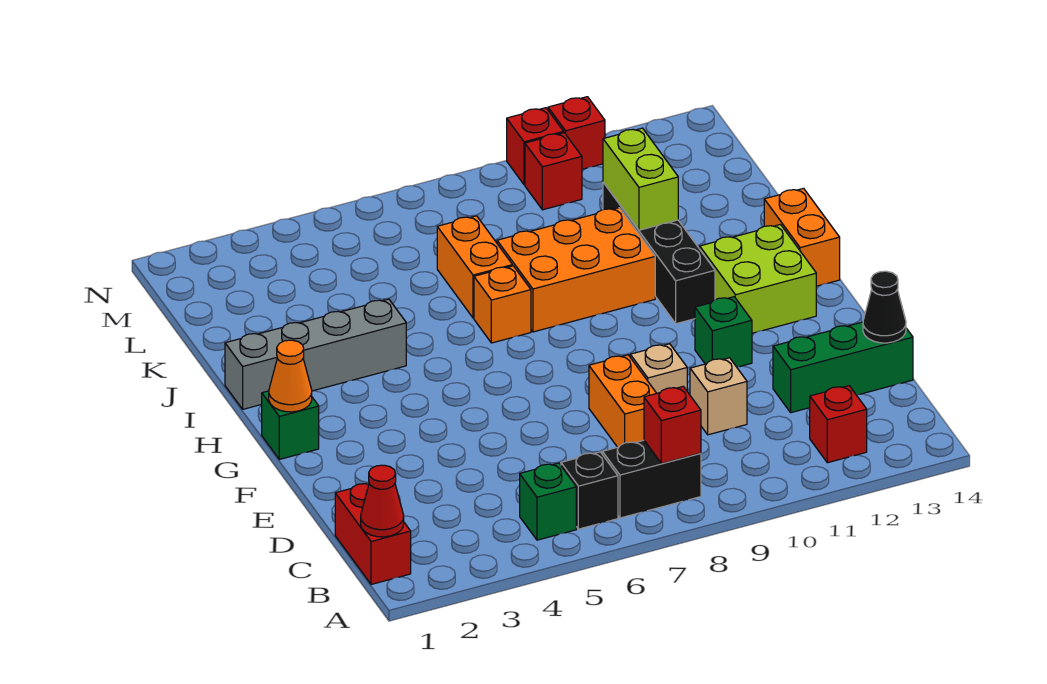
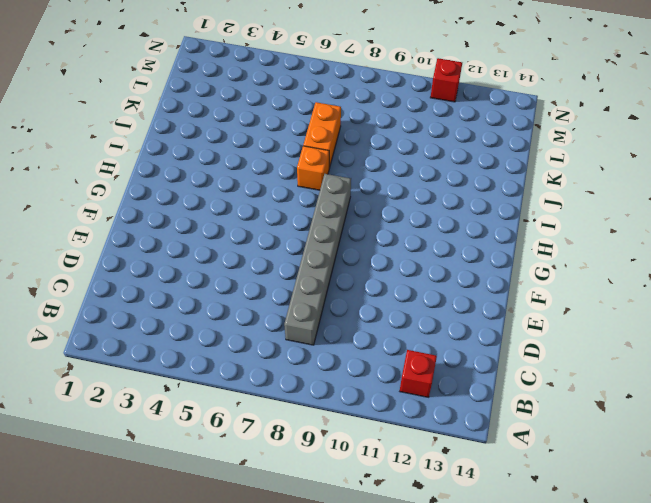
grey brick C8:H8 level 1 -> orange brick D8:E8 level 1
none -> red brick B1:C1 level 1
none -> green brick B5 level 1
none -> black brick B6 level 1

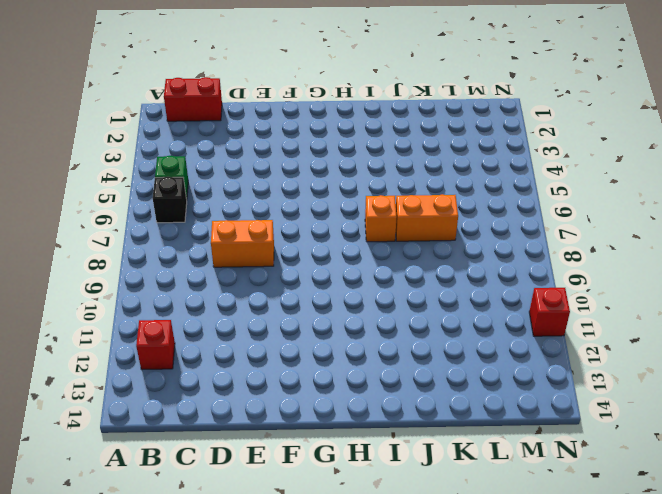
none -> black brick B7:B8 level 1
none -> tan brick D10 level 1
none -> green brick D12:D14 level 1

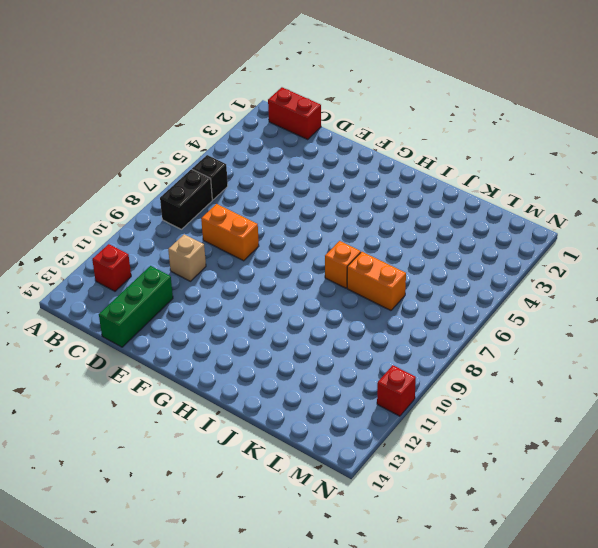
none -> green brick B5 level 1
none -> tan brick E9 level 1
none -> green brick F11 level 1

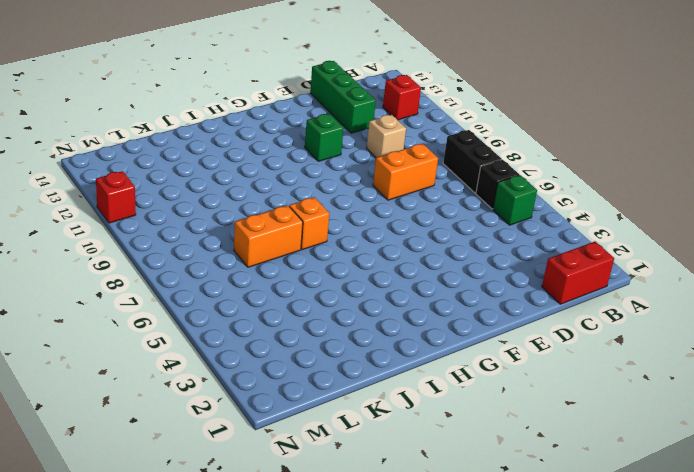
none -> tan brick E9 level 1
none -> green brick G1 level 1
none -> lime brick G12:H13 level 1

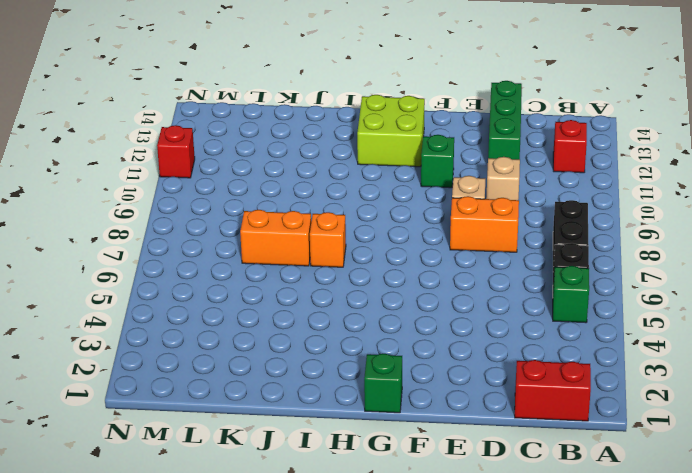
none -> black brick H11:K11 level 1
none -> orange brick H14:I14 level 1
none -> grey brick I1:I4 level 1

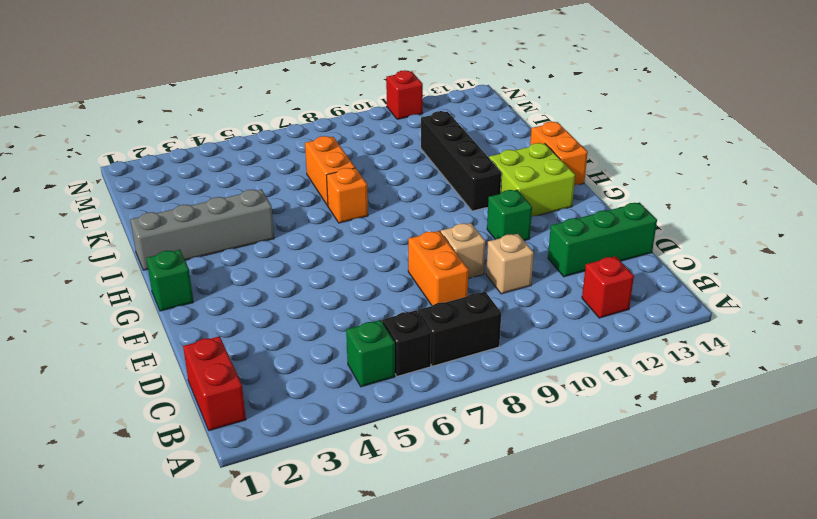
none -> orange brick I8:J10 level 1
none -> red brick M10 level 1
none -> red brick N10 level 1

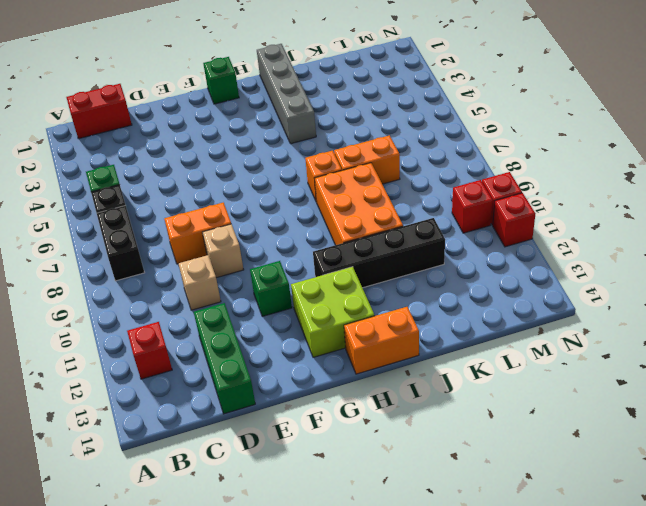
none -> red cone B1 level 2
none -> red brick B8 level 2
none -> black cone D14 level 2

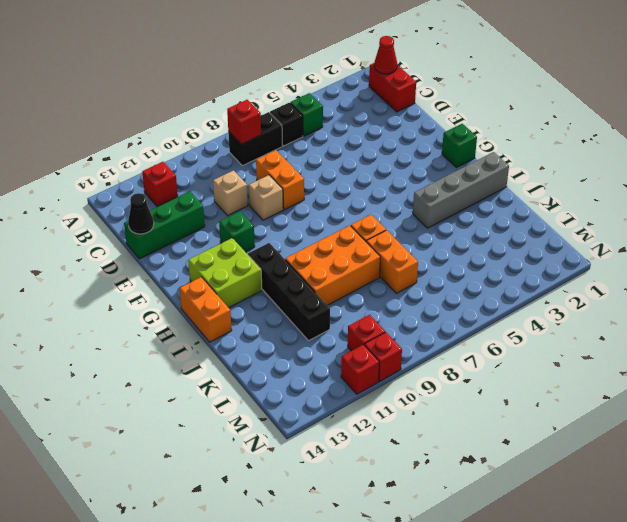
none -> orange cone G1 level 2
none -> lime brick J11:K11 level 2

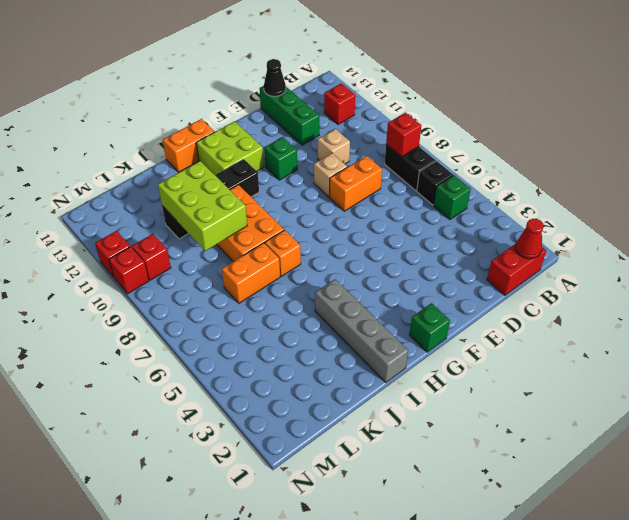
lime brick J9:K11 level 2 -> lime brick J11:K11 level 2
none -> orange cone G1 level 2

